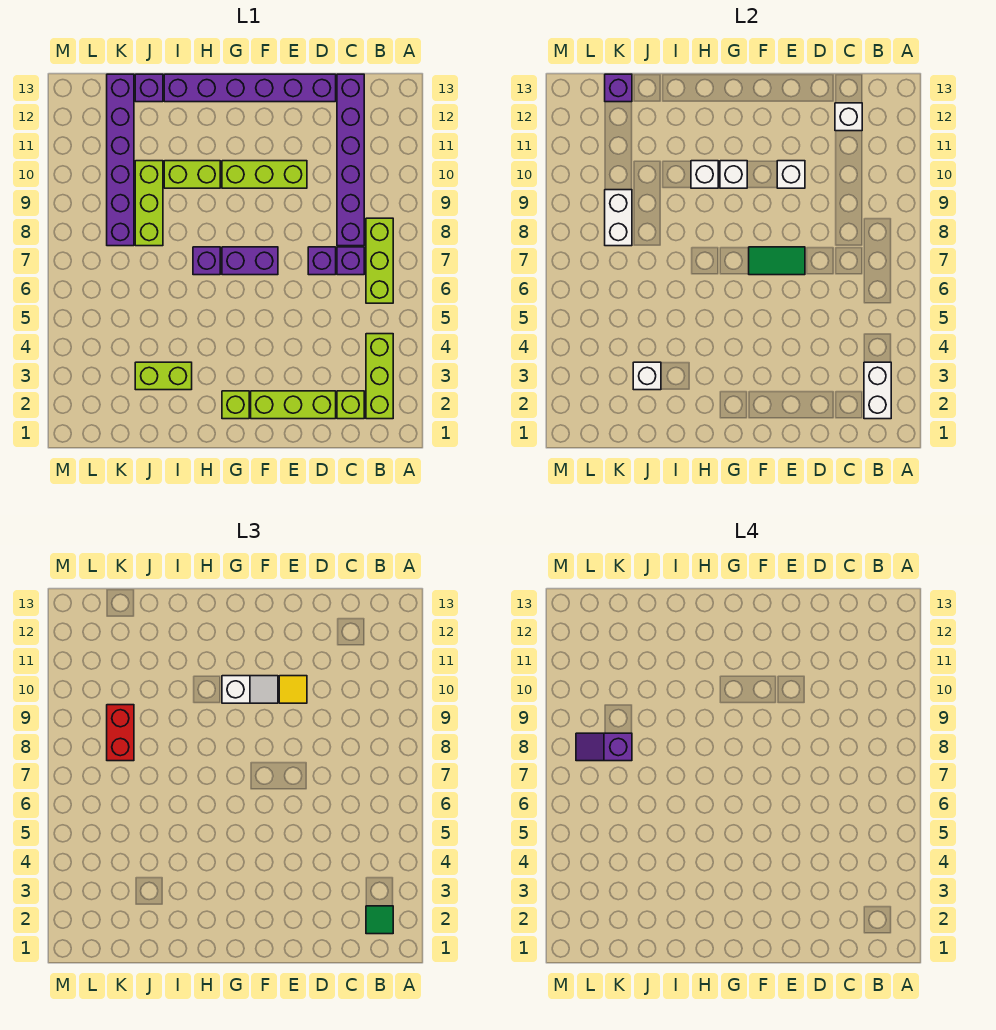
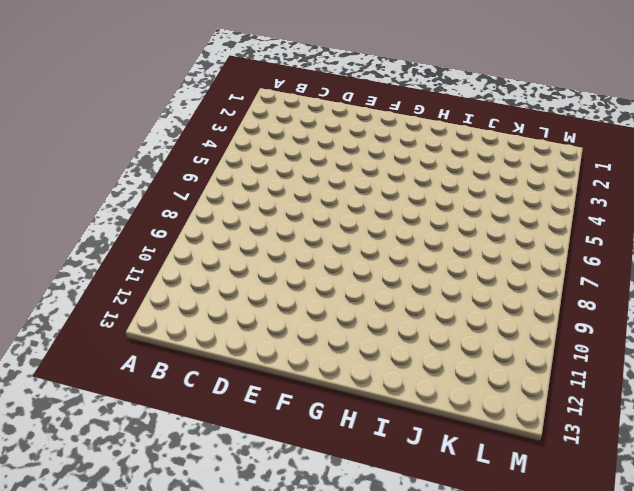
none -> lime brick B2:B4 level 1
none -> lime brick B6:B8 level 1
none -> lime brick C2 level 1
none -> purple brick C7 level 1

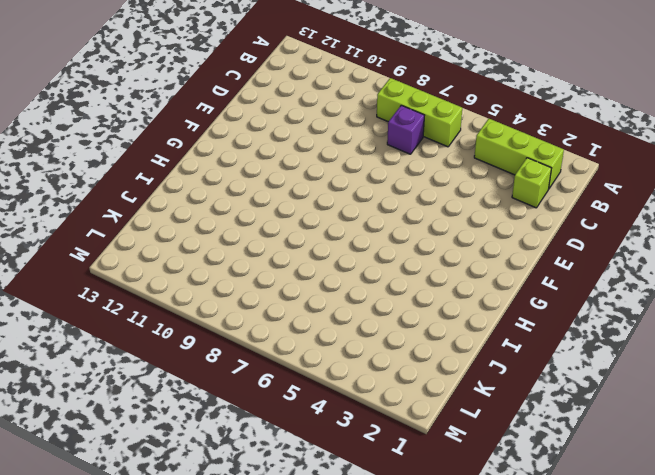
none -> purple brick C8:C13 level 1
none -> lime brick D2:F2 level 1
none -> purple brick D7 level 1
none -> purple brick D13:I13 level 1

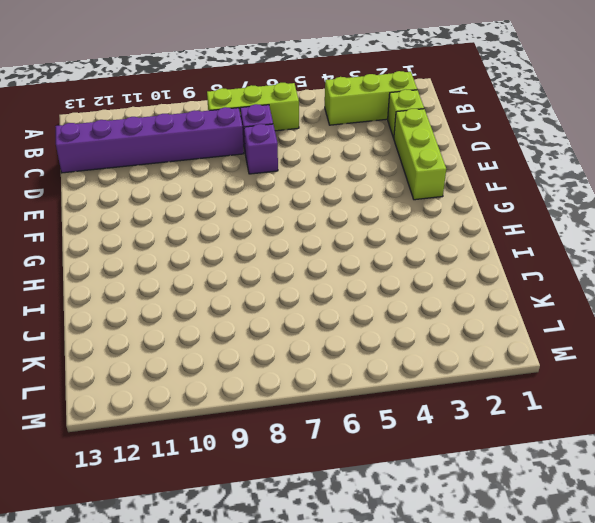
none -> purple brick D13:I13 level 1
none -> lime brick E10:G10 level 1
none -> purple brick F7:G7 level 1
none -> lime brick G2 level 1

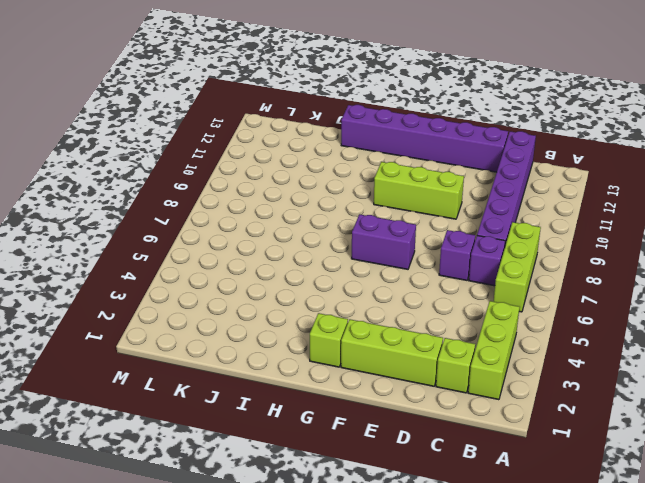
none -> purple brick H7 level 1
none -> lime brick H10:I10 level 1
none -> lime brick I3:J3 level 1
none -> lime brick J8:J10 level 1

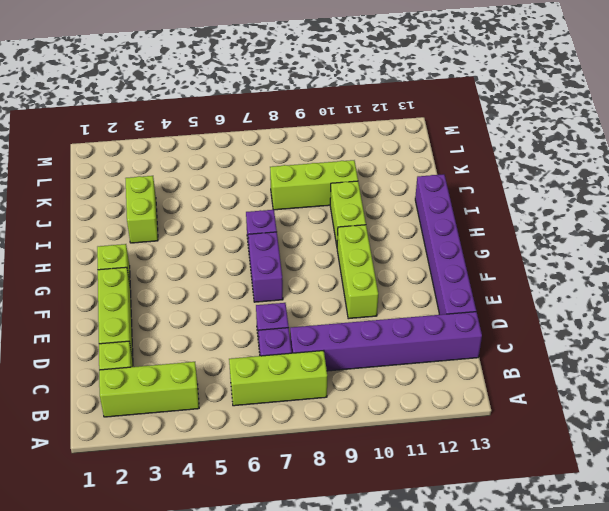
none -> purple brick J13 level 1
none -> purple brick K8:K13 level 1
none -> white brick B2:B3 level 2
none -> white brick C12 level 2

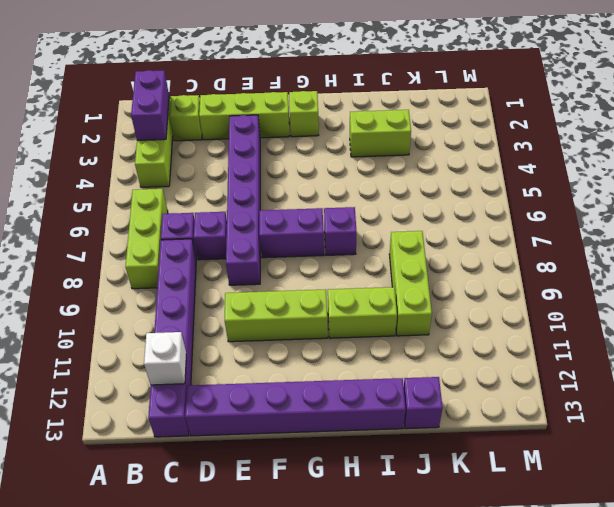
purple brick B2:B3 level 2 -> white brick B2:B3 level 2
purple brick E3:E8 level 1 -> purple brick K8:K13 level 1
none -> green tile E7:F7 level 2
none -> white brick E10 level 2
none -> white brick G10 level 2
none -> white brick H10 level 2

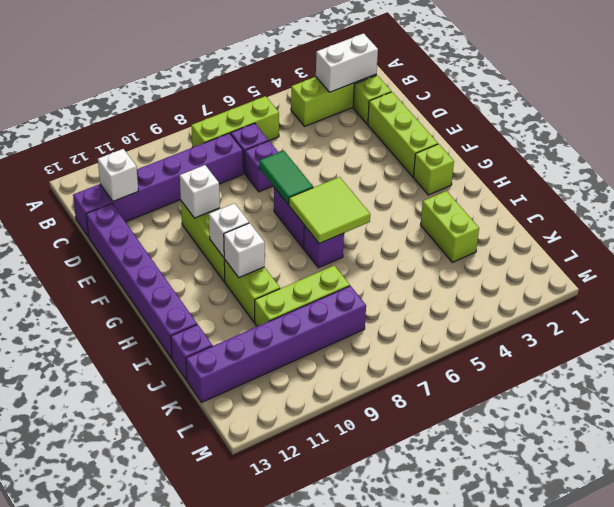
lime tile G6:H7 level 2 -> none
none -> white brick J3 level 2
none -> white brick K8:K9 level 2
none -> purple brick K13 level 2
none -> green tile B2 level 3

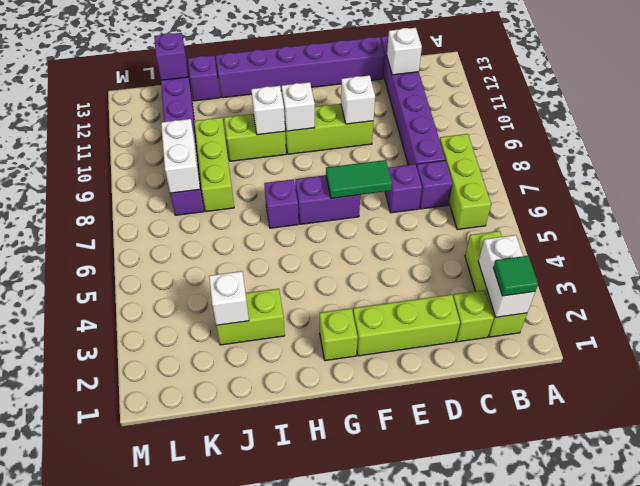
none -> yellow tile E10 level 3
none -> white slope F10:G10 level 3 top G
none -> red brick K8:K9 level 3
none -> purple slope K8:L8 level 4 top K

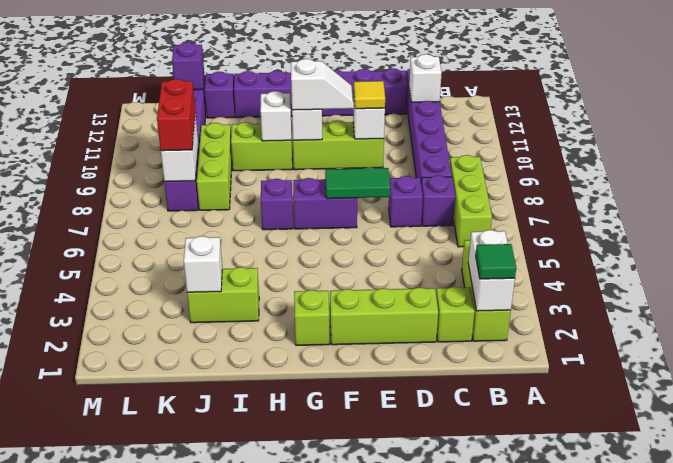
none -> purple slope K8:L8 level 4 top K

